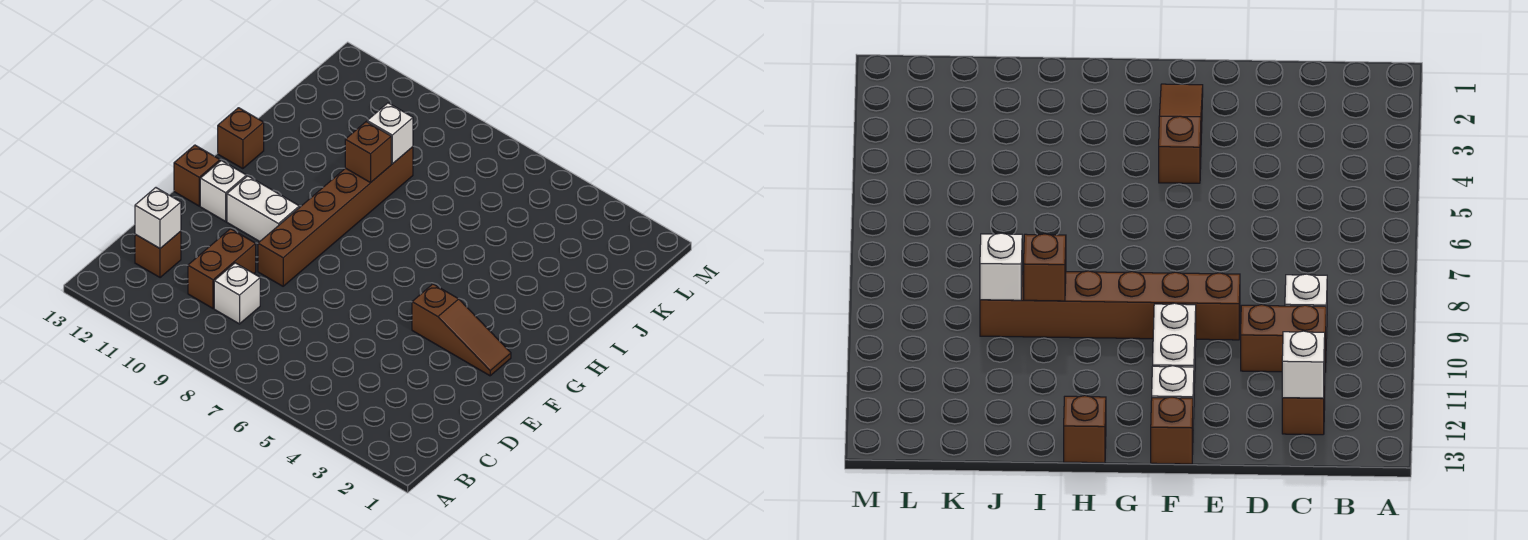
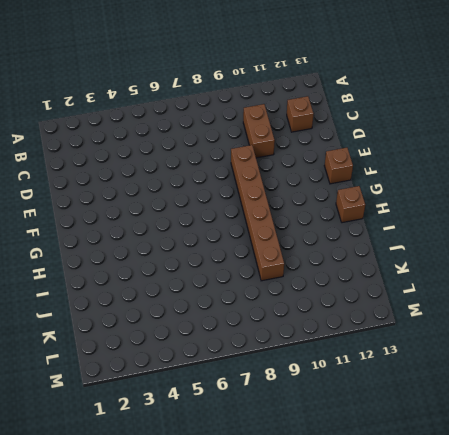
none -> white brick C9 level 1
none -> brown slope F2:F4 level 1 top 4
none -> white brick F10:F11 level 1

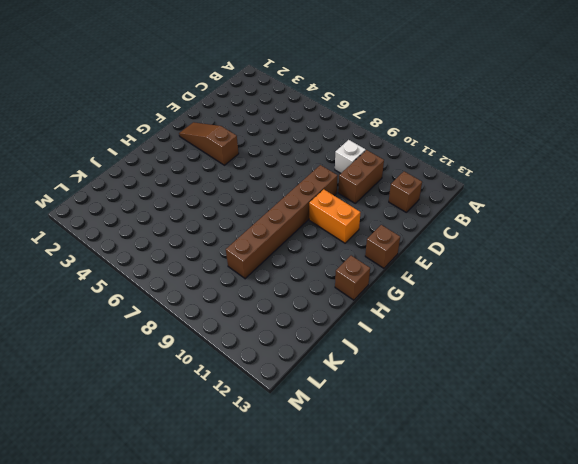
orange brick F10:F11 level 1 -> white brick F10:F11 level 1
none -> white brick F12 level 1
none -> white brick C12 level 2
none -> brown brick I9 level 2

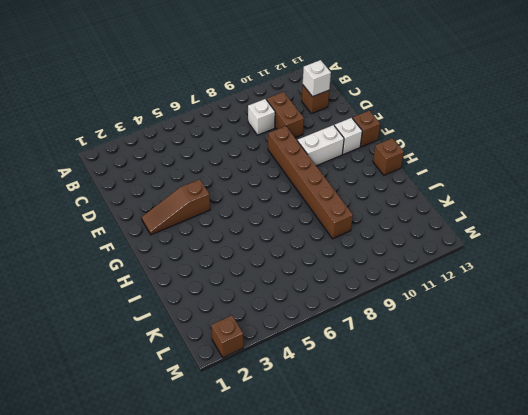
brown brick M2 level 1 -> brown brick I9 level 2
none -> white brick J9 level 2

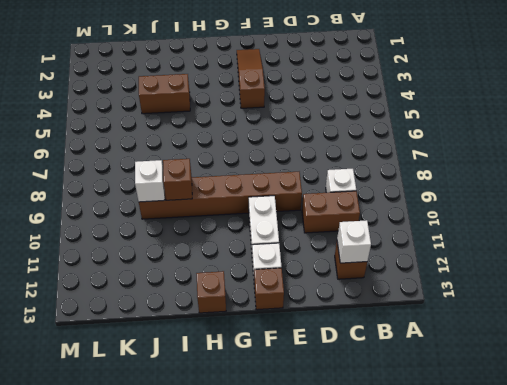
brown brick I4:J4 level 1 -> none

